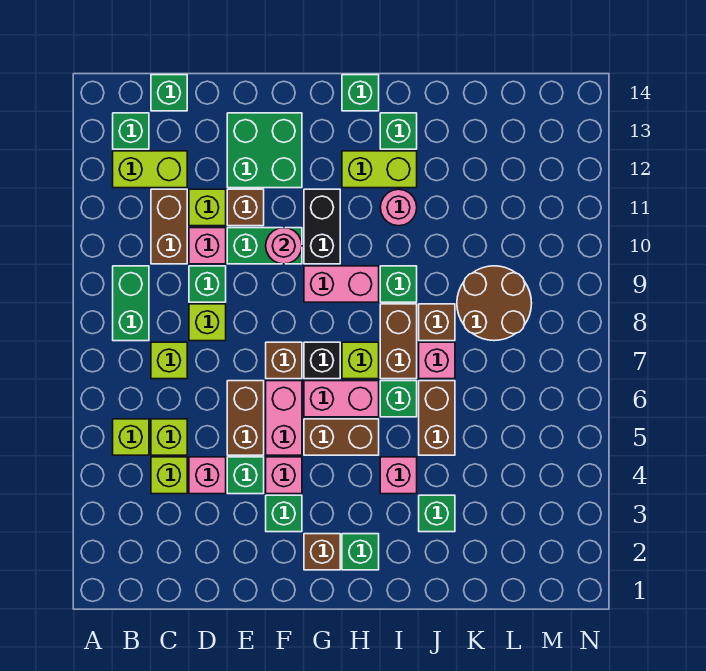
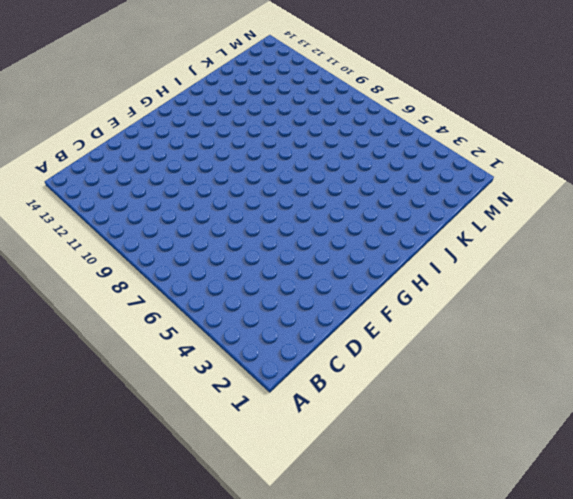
none -> lime brick B5 level 1
none -> green brick B8:B9 level 1
none -> lime brick B12:C12 level 1
none -> green brick B13 level 1

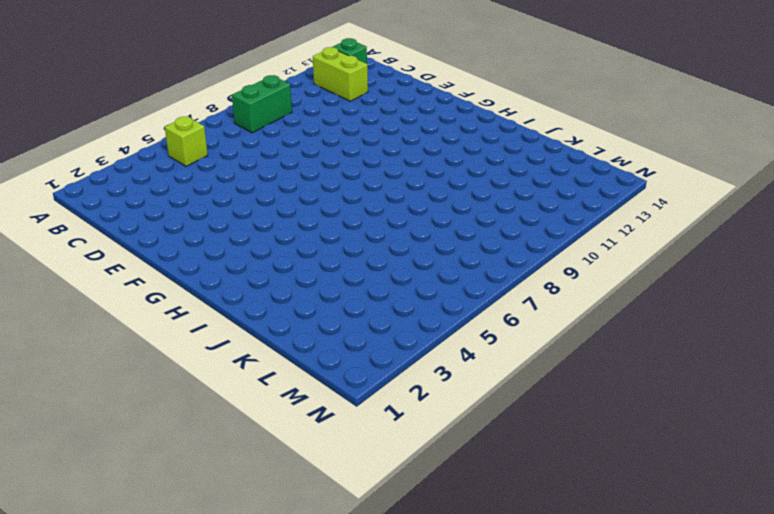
none -> lime brick C4 level 1
none -> lime brick C5 level 1
none -> lime brick C7 level 1
none -> brown brick C10:C11 level 1

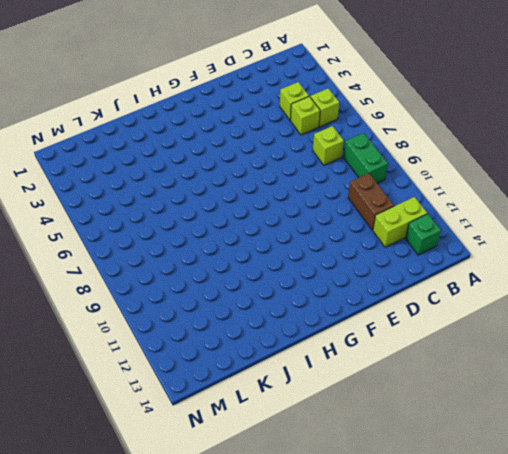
none -> green brick C14 level 1
none -> pink brick D4 level 1
none -> lime brick D8 level 1
none -> green brick D9 level 1

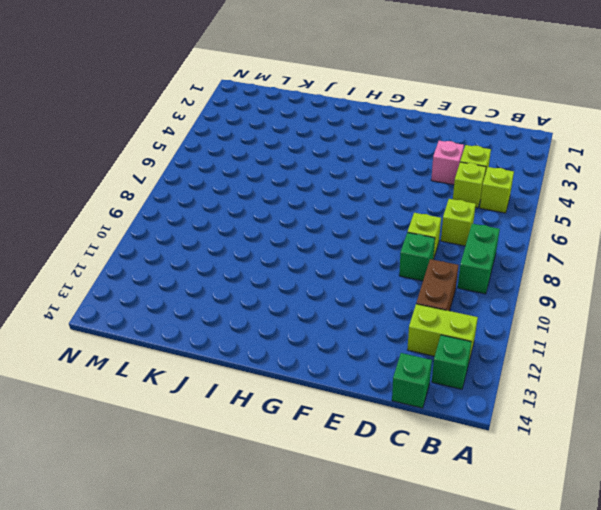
none -> pink brick D10 level 1
none -> lime brick D11 level 1
none -> green brick E4 level 1
none -> brown brick E5:E6 level 1

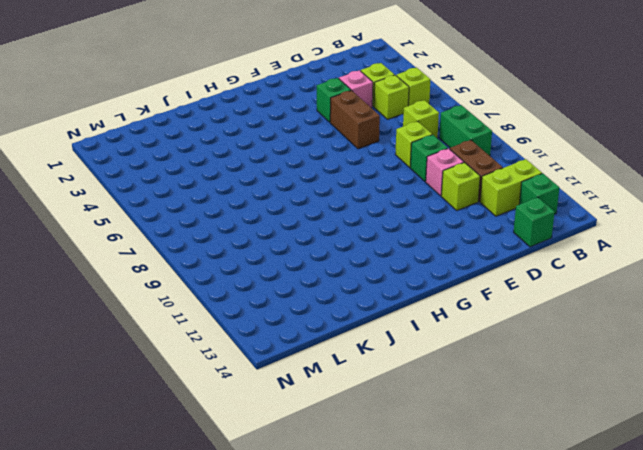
none -> green brick E10:F10 level 1
none -> brown brick E11 level 1
none -> green brick E12:F13 level 1
none -> green brick F3 level 1

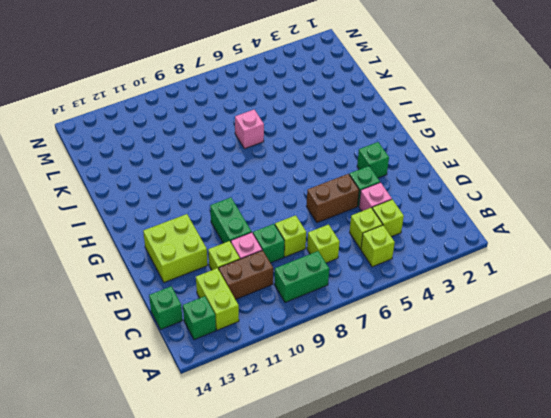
lime brick E12:F13 level 1 -> green brick E12:F13 level 1
none -> brown brick E11 level 1
none -> pink brick F4 level 1
none -> pink brick F5:F6 level 1
none -> brown brick F7 level 1

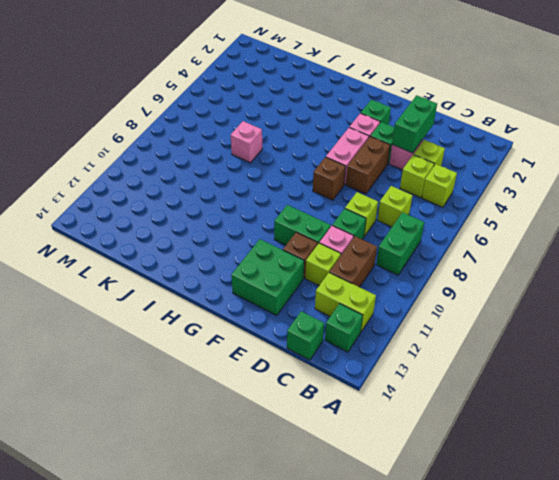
green brick D3:D4 level 2 -> none
none -> brown brick G2 level 1
none -> brown brick G5:H5 level 1
none -> pink brick G6:H6 level 1
none -> black brick G7 level 1

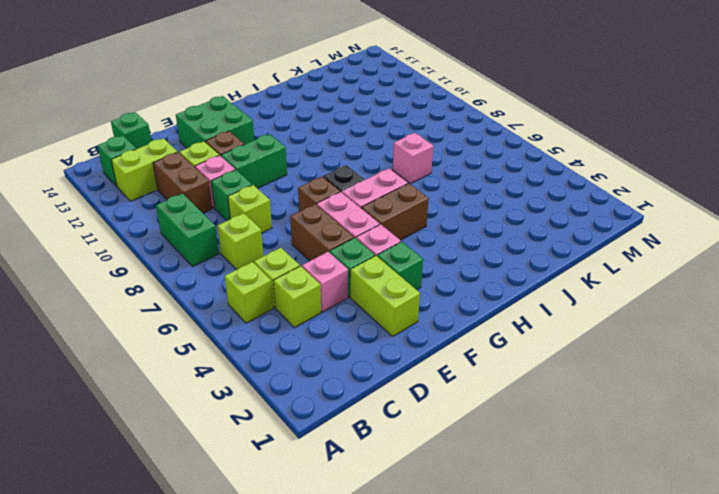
lime brick E2:E3 level 1 -> lime brick H12:I12 level 1
none -> brown brick G2 level 1
none -> pink brick G9:H9 level 1
none -> black brick G10:G11 level 1
none -> green brick H2 level 1

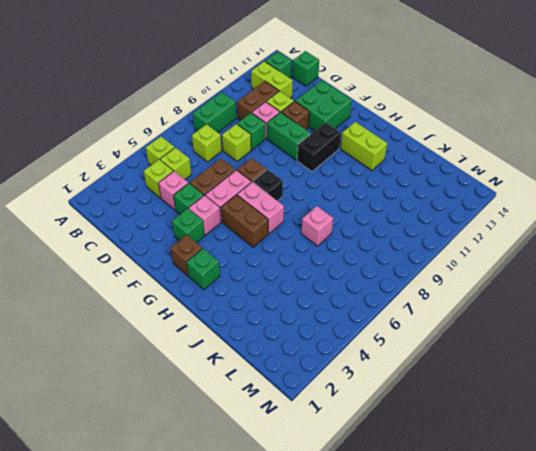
none -> pink brick G9:H9 level 1
none -> lime brick H7 level 1
none -> green brick H14 level 1
none -> pink brick I4 level 1

